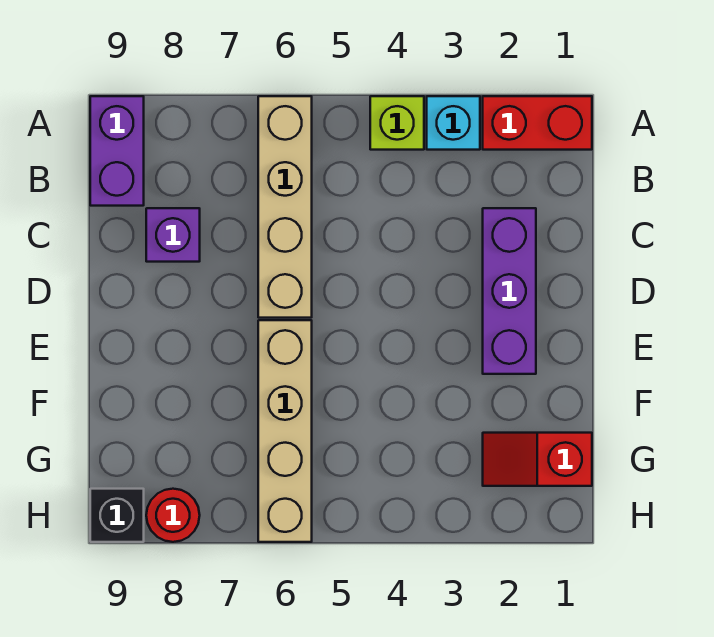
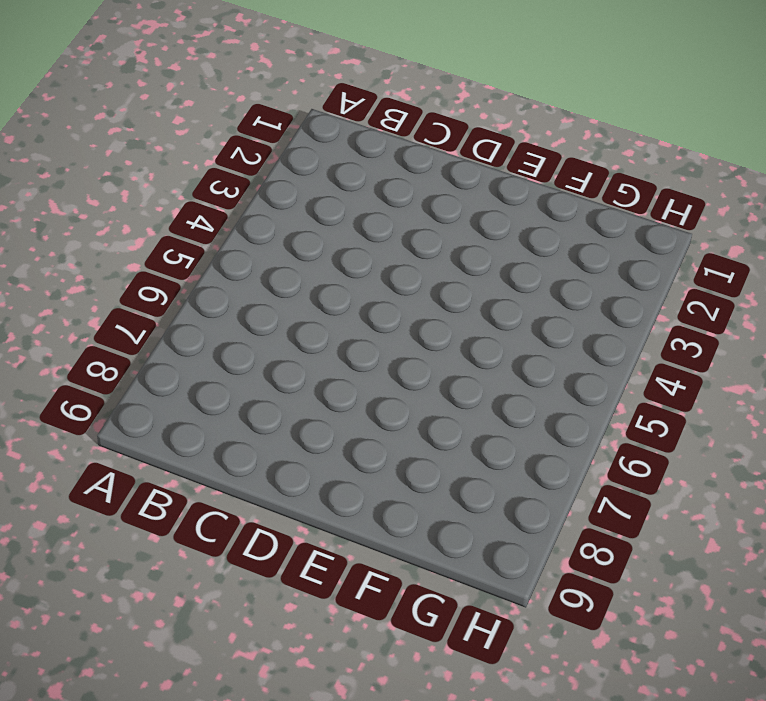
none -> red brick A1:A2 level 1
none -> cyan brick A3 level 1

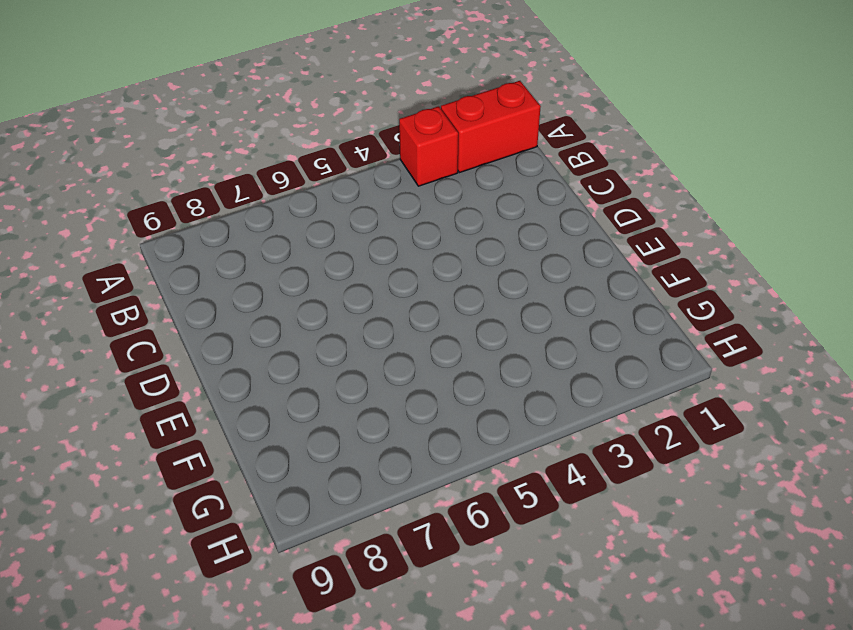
red brick A3 level 1 -> cyan brick A3 level 1
none -> lime brick A4 level 1
none -> tan brick A6:D6 level 1

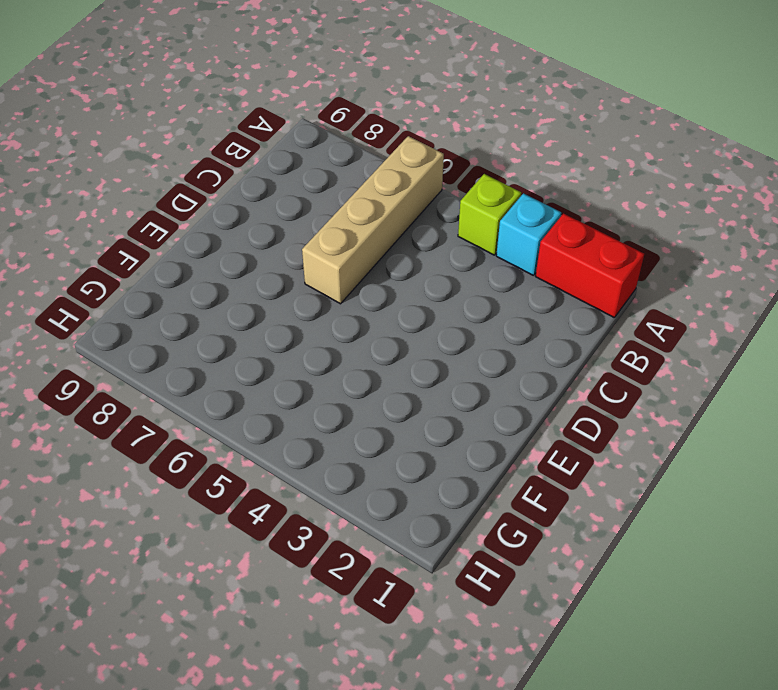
none -> purple brick A9:B9 level 1
none -> purple brick C2:E2 level 1

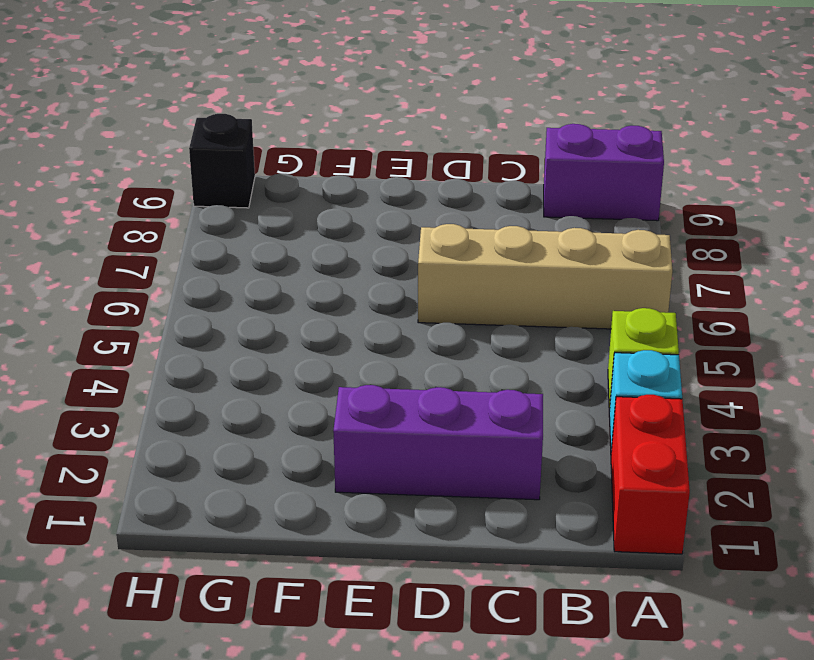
none -> purple brick C8 level 1
none -> tan brick E6:H6 level 1

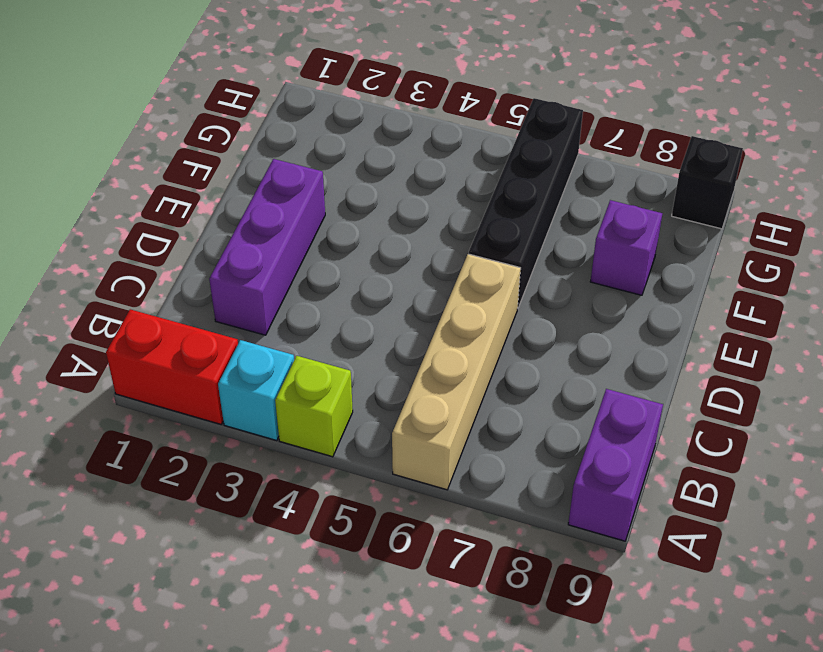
black brick E6:H6 level 1 -> tan brick E6:H6 level 1
purple brick F8 level 1 -> purple brick C8 level 1
none -> red slope G1:G2 level 1 top 1
none -> red round brick H8 level 1

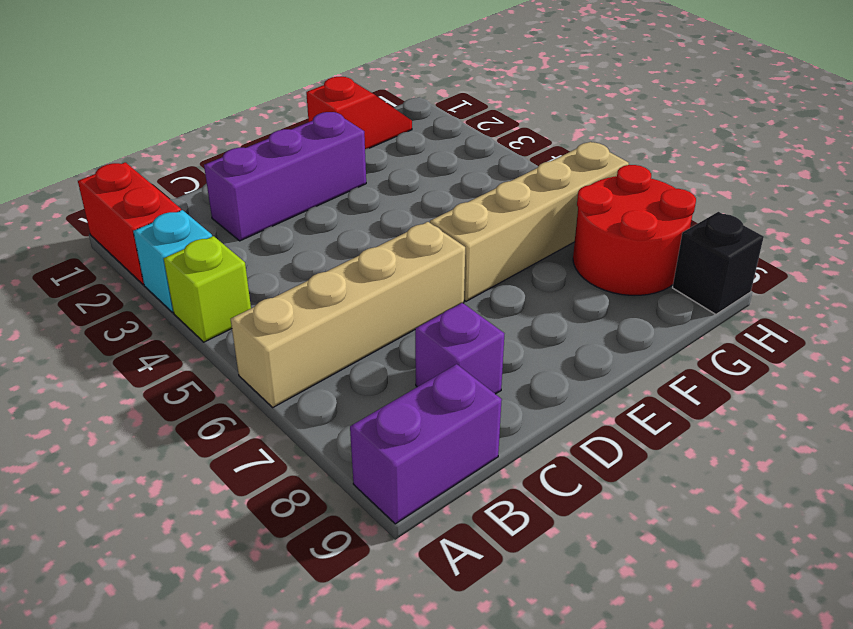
red slope F1:G1 level 1 top F -> red slope G1:G2 level 1 top 1
red round brick G7:H8 level 1 -> red round brick H8 level 1

